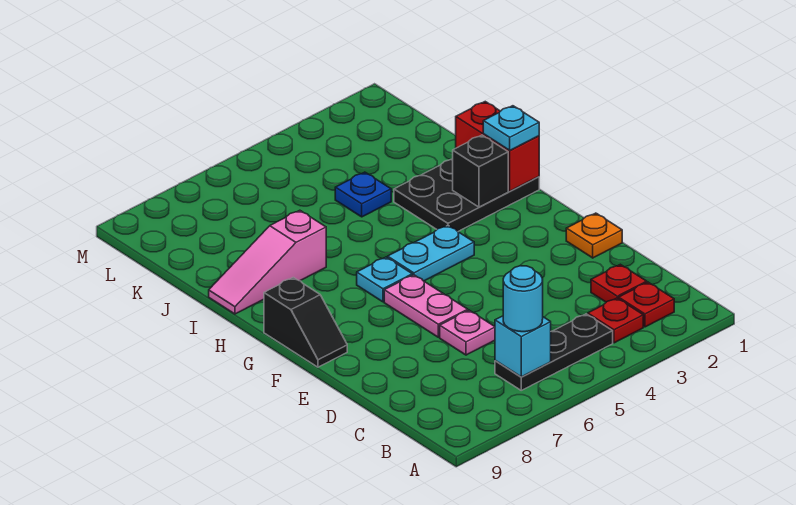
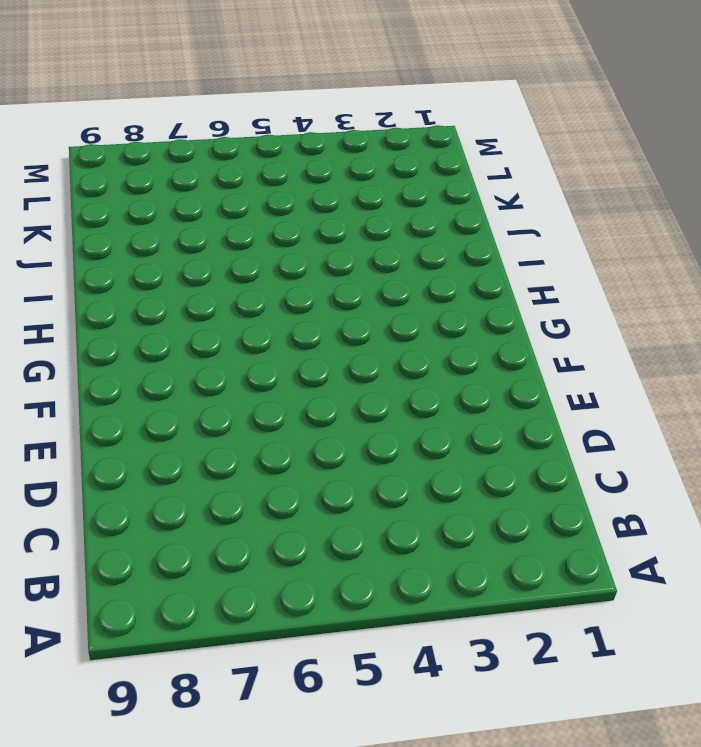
none -> red plate B2 level 1
none -> red plate B3 level 1
none -> black plate B4:B6 level 1

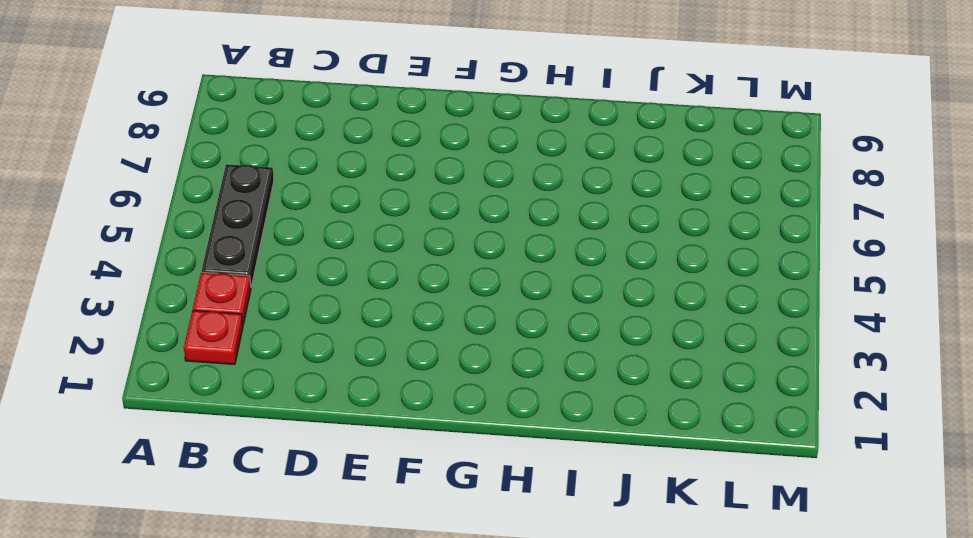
none -> red plate C2 level 1
none -> pink plate D6 level 1
none -> orange plate E1 level 1

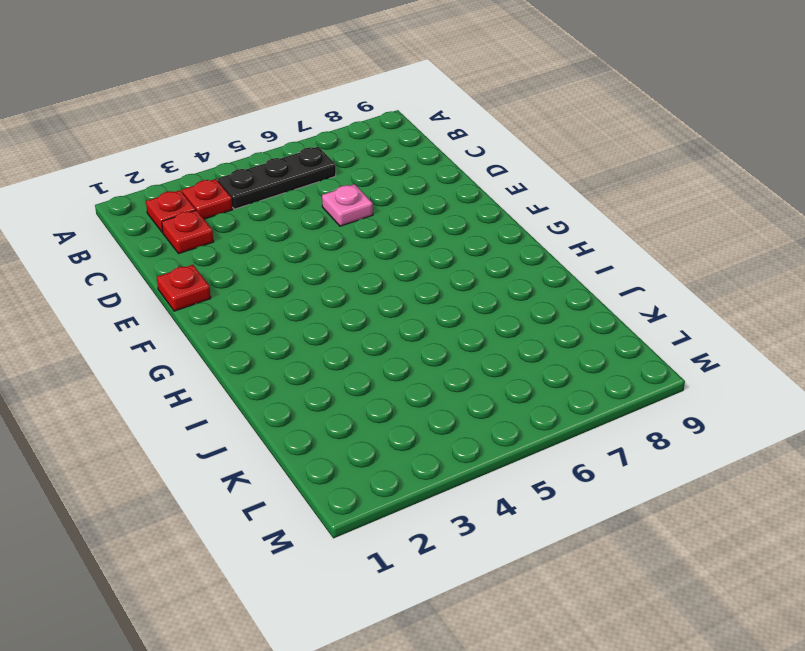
red plate E1 level 1 -> orange plate E1 level 1
none -> pink plate E6:F6 level 1
none -> black slope F9:G9 level 1 top G
none -> cyan plate G4:G5 level 1

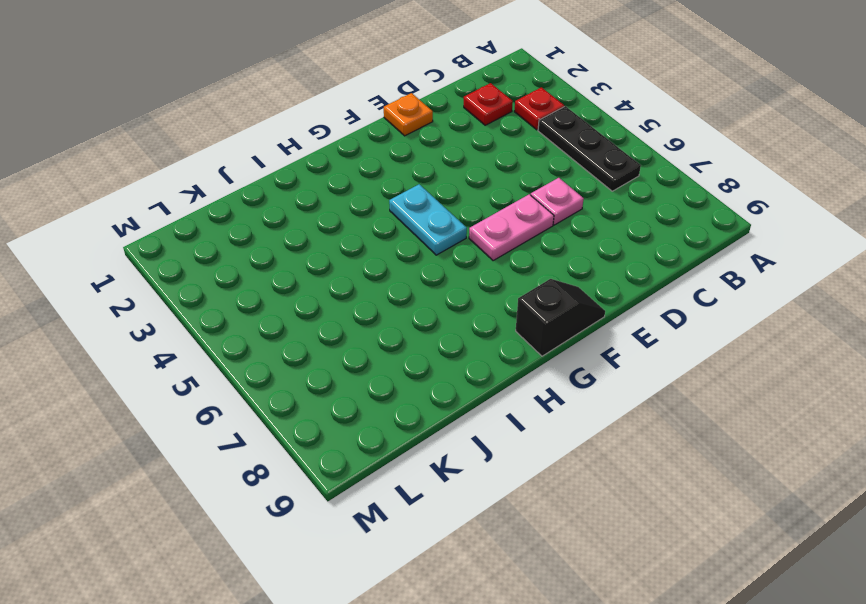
none -> red plate B2 level 1
none -> cyan plate G6 level 1
none -> black plate H1:I3 level 1

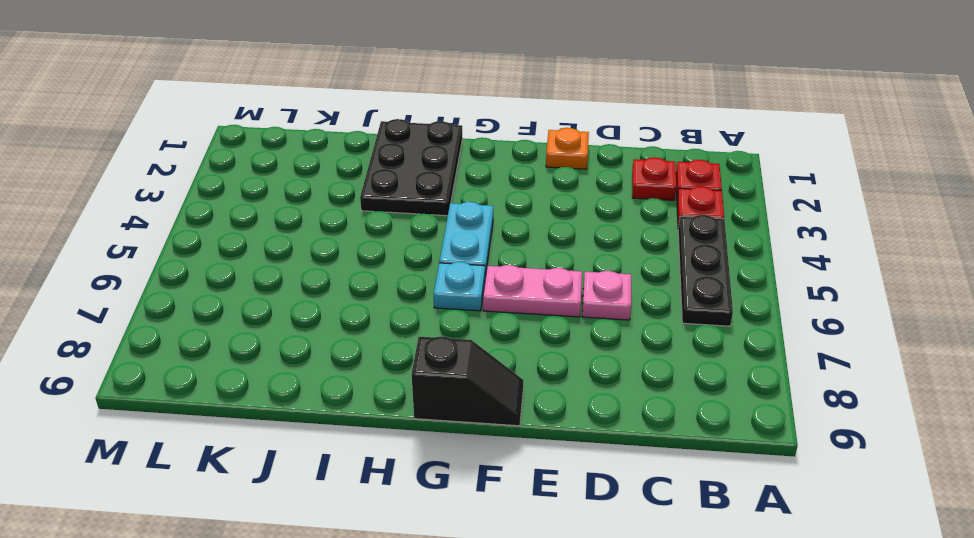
none -> pink slope I7:I9 level 1 top 7
none -> blue plate J4 level 1
none -> cyan brick B6 level 2

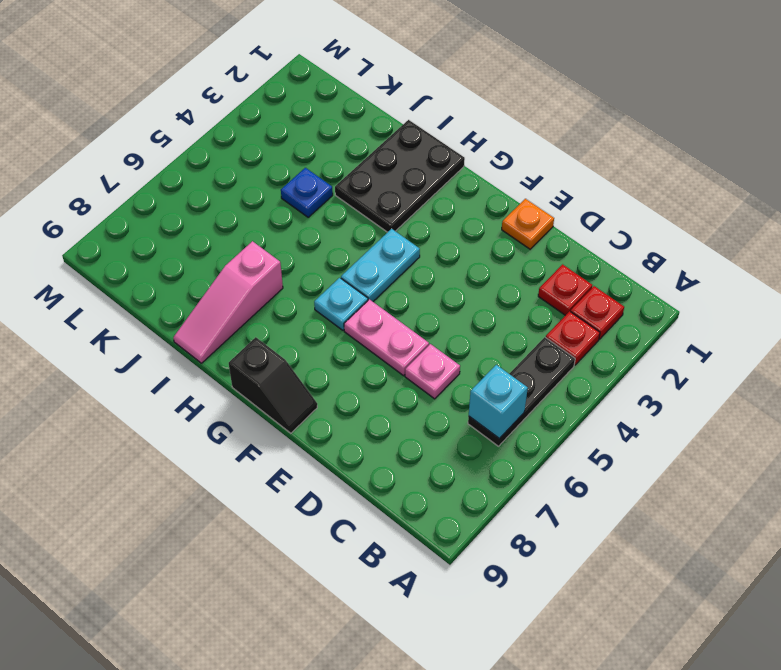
none -> red brick H1:I1 level 2
none -> black brick H2 level 2
none -> cyan round brick B6 level 3

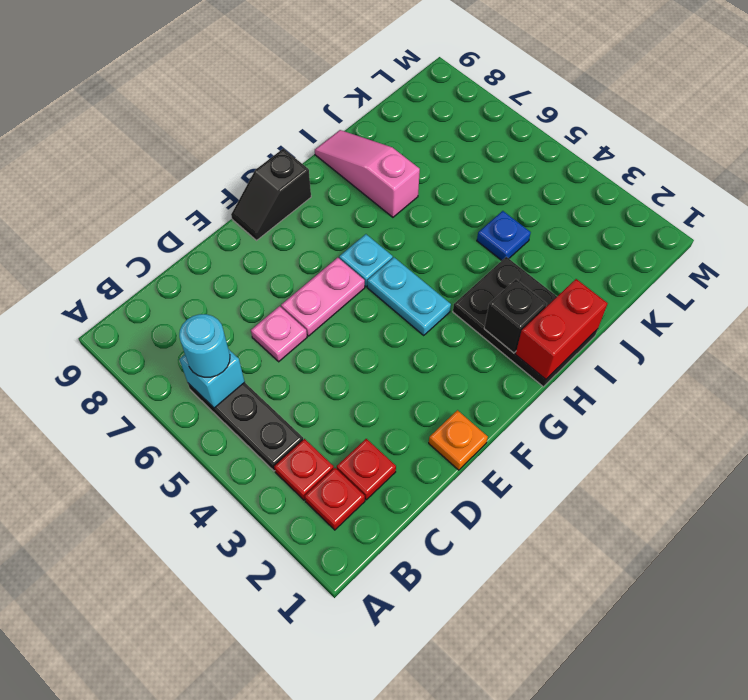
none -> cyan plate H1 level 3

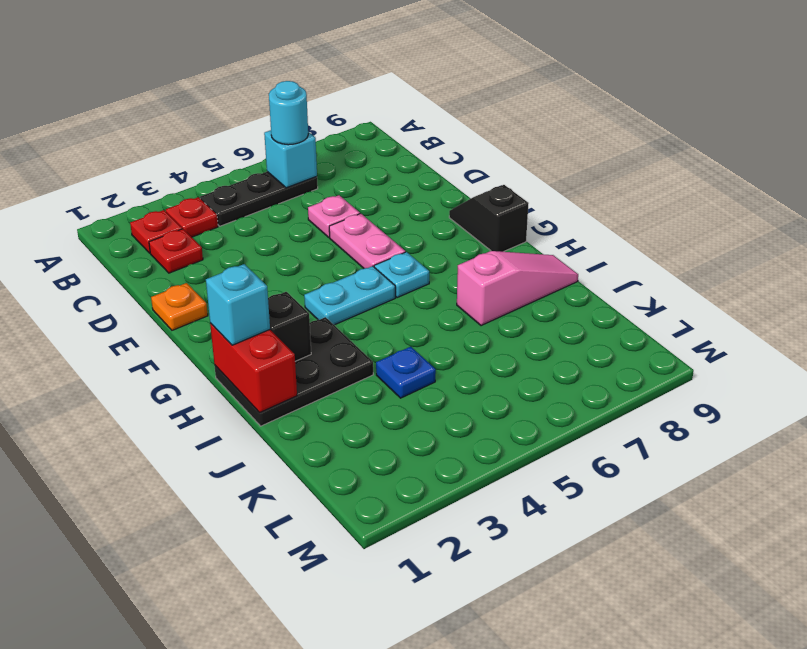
cyan brick H1 level 3 -> cyan plate H1 level 3

